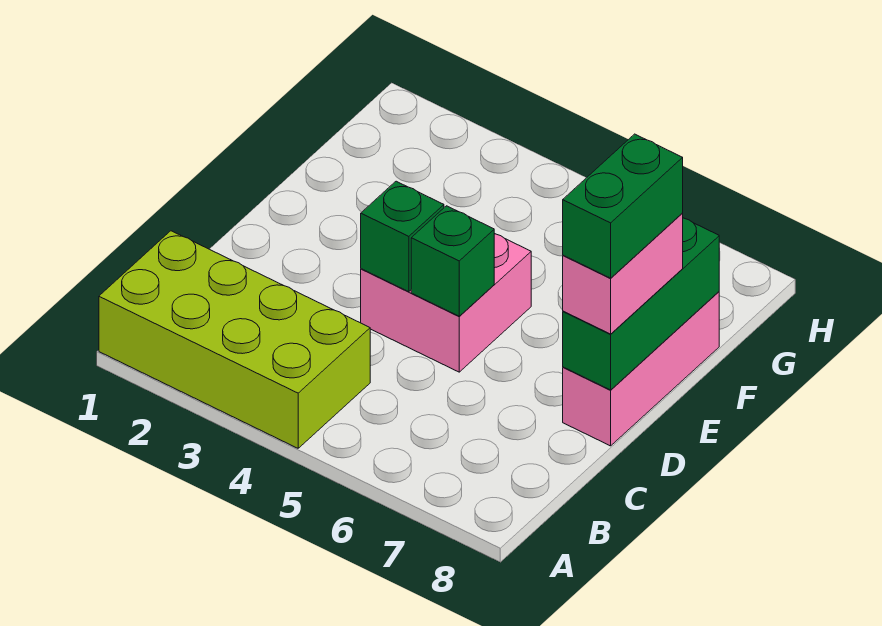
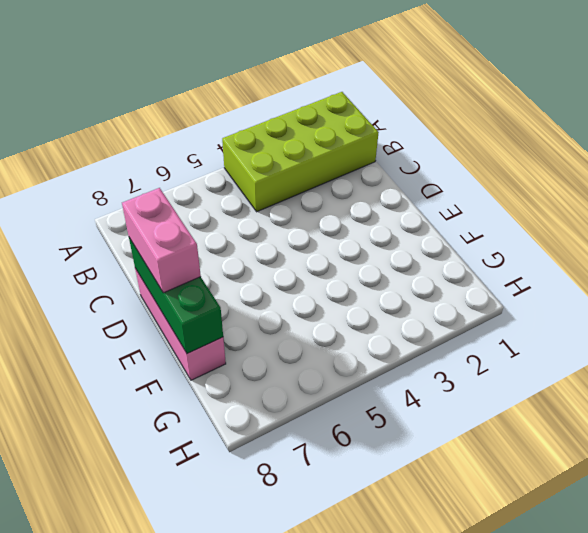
none -> pink brick D4:E5 level 1
none -> green brick D4 level 2

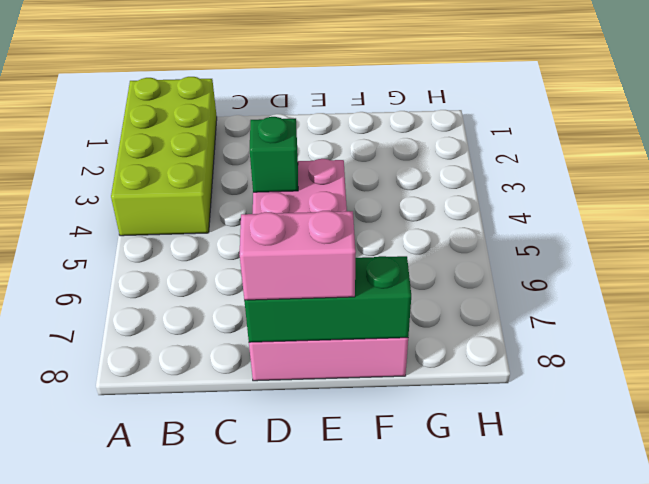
none -> green brick D5 level 2
none -> green brick D8:E8 level 4

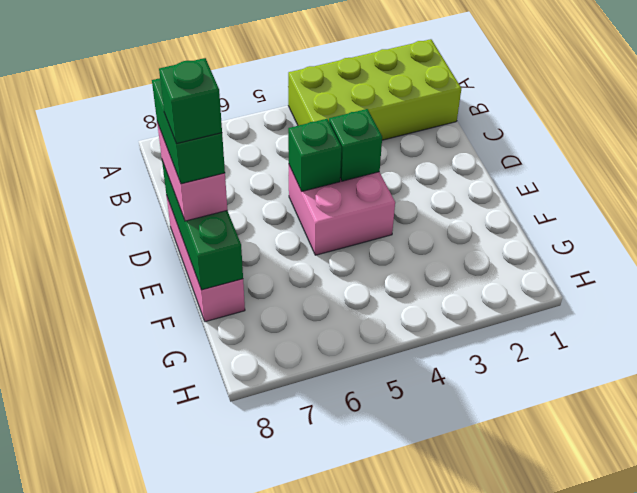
green brick E8 level 5 -> none

